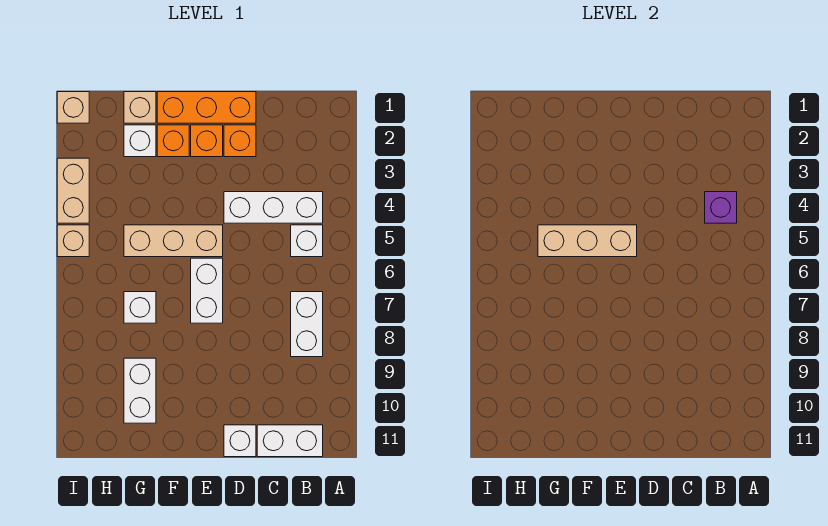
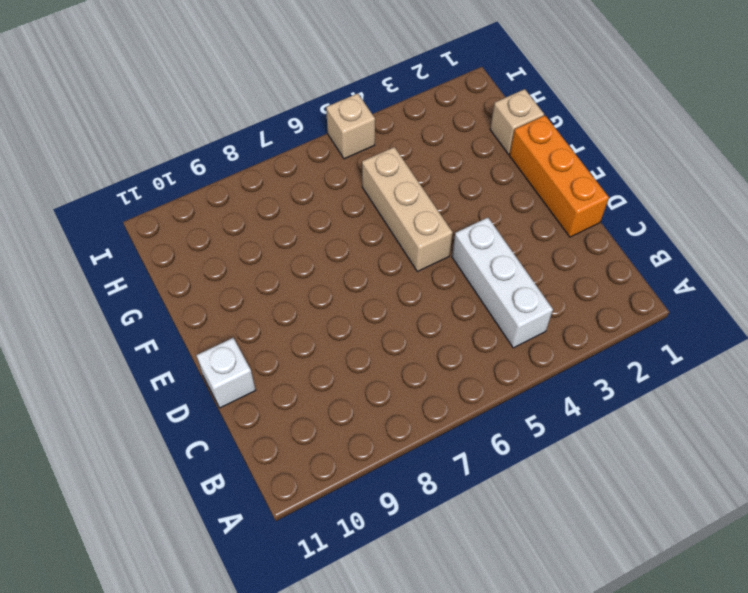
none -> white brick B5 level 1
none -> white brick B7:B8 level 1
none -> white brick B11:C11 level 1

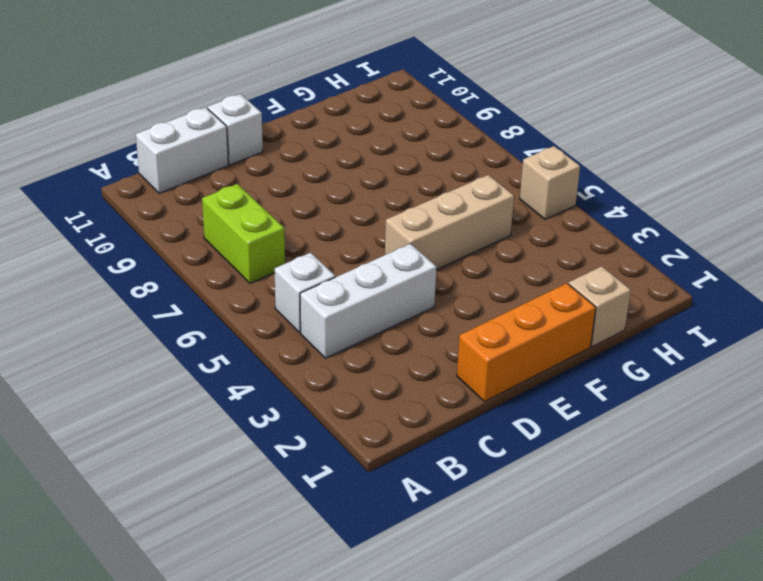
lime brick B7:B8 level 1 -> white brick B7:B8 level 1
none -> orange brick D2 level 1
none -> orange brick E2 level 1
none -> white brick E6:E7 level 1

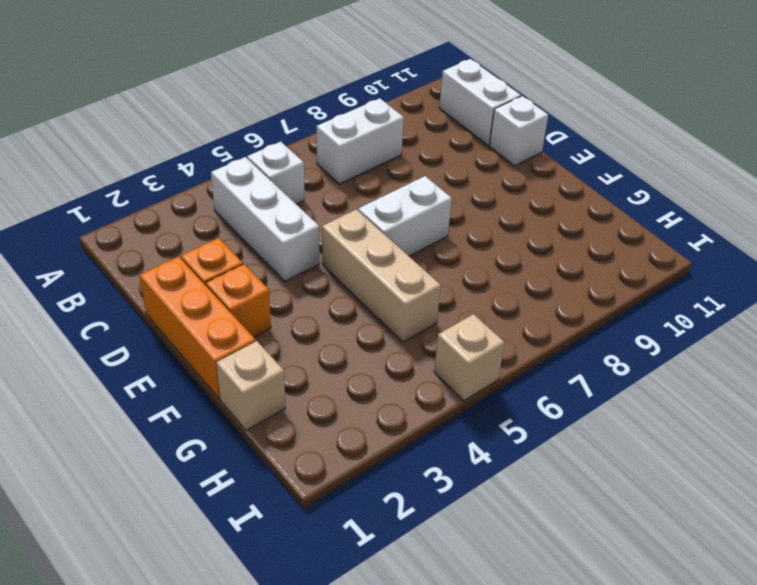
none -> orange brick F2 level 1
none -> white brick G2 level 1
none -> white brick G7 level 1

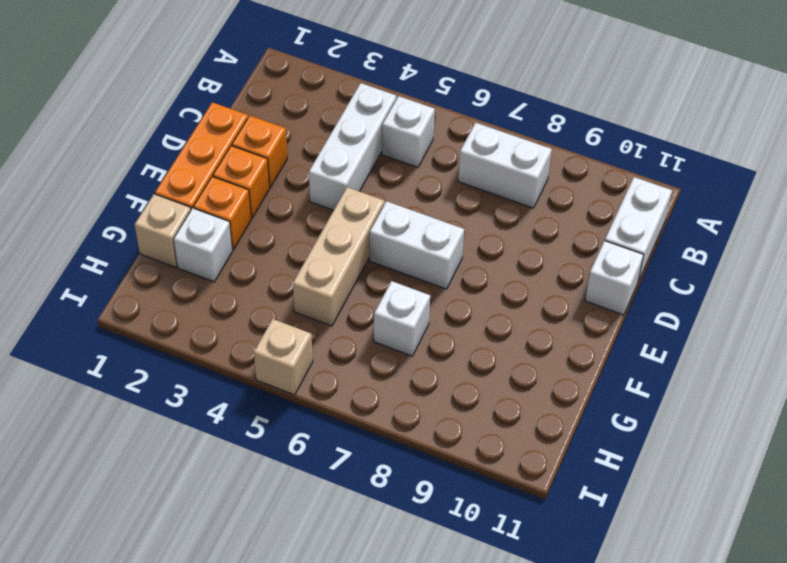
none -> white brick G9:G10 level 1
none -> tan brick I1 level 1
none -> tan brick I3:I4 level 1

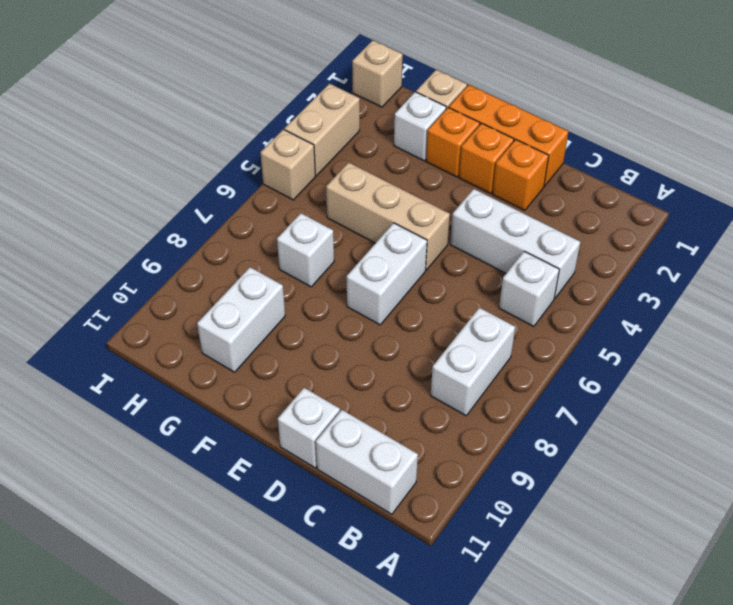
none -> purple brick B4 level 2
none -> tan brick E5:G5 level 2

